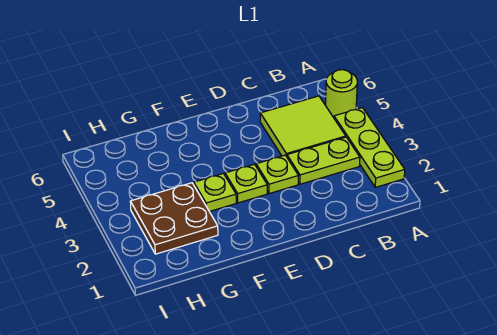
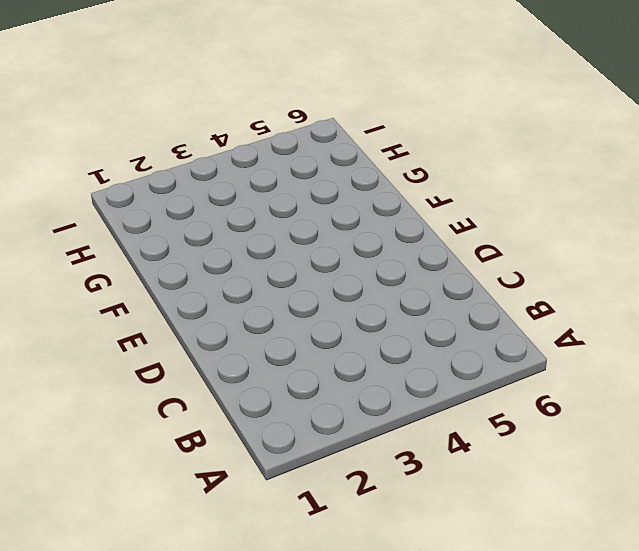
none -> lime plate A2:A4 level 1
none -> lime round brick A5 level 1

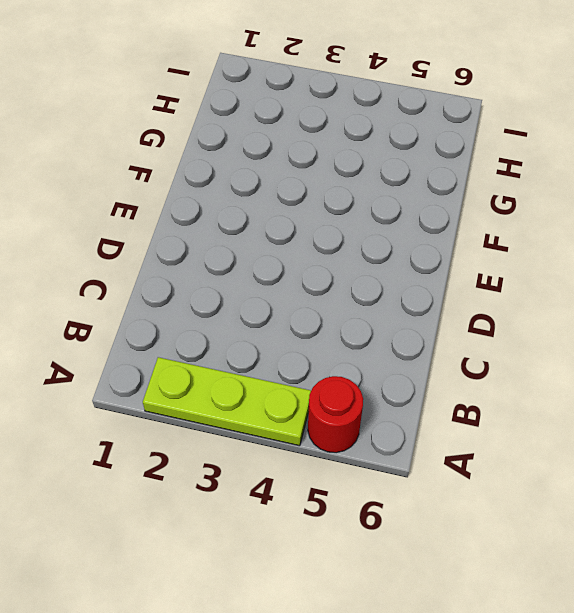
red round brick A5 level 1 -> lime round brick A5 level 1
none -> lime plate B3:C3 level 1
none -> lime tile B4:C5 level 1

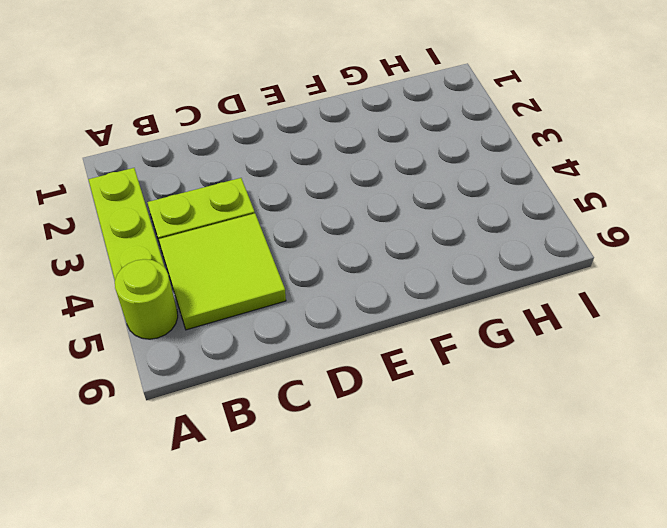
none -> lime plate D3 level 1
none -> lime plate E3 level 1

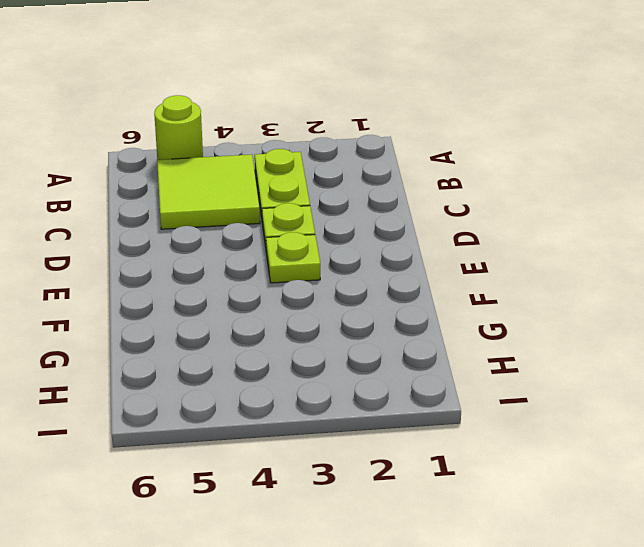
none -> lime plate A2:A4 level 1
none -> lime plate F3 level 1

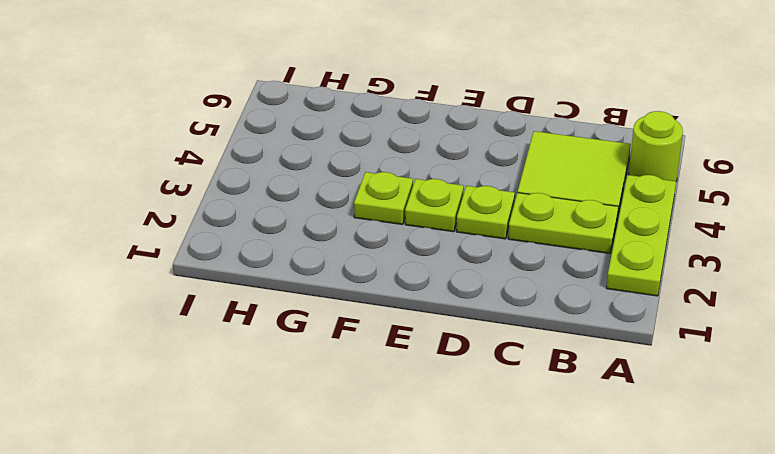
none -> brown plate G2:H3 level 1

